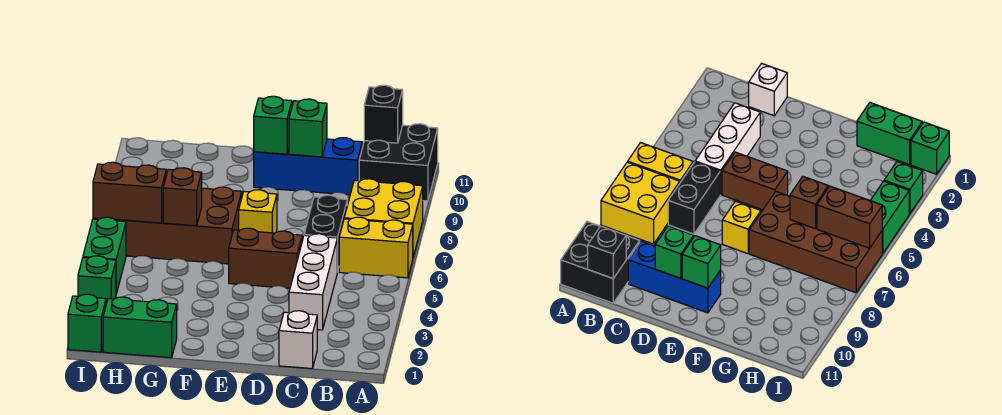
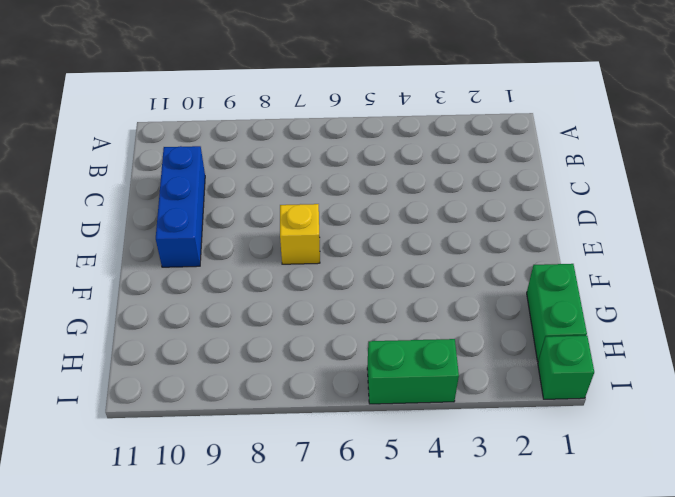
none -> yellow brick A6:B6 level 1
none -> yellow brick A7:B8 level 1
none -> black brick A10:B11 level 1

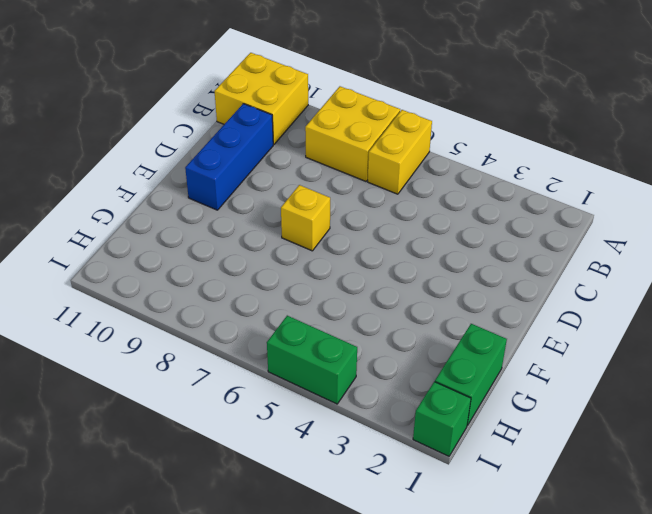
yellow brick A10:B11 level 1 -> black brick A10:B11 level 1
none -> white brick C1 level 1
none -> white brick C3:C5 level 1
none -> black brick C6:C7 level 1

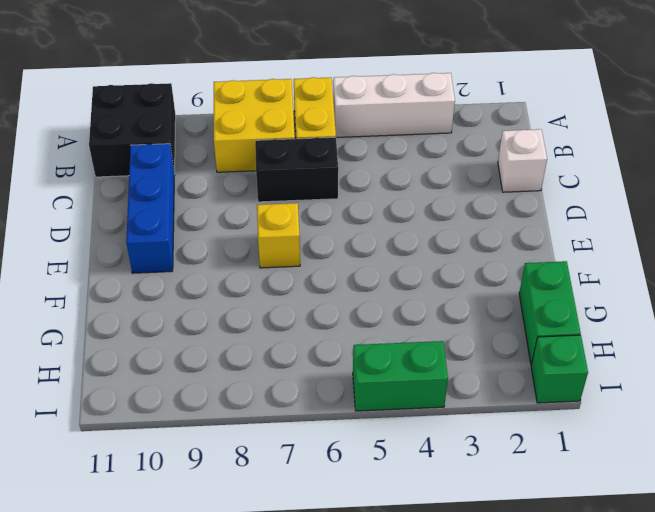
white brick A3:A5 level 1 -> white brick C3:C5 level 1
none -> brown brick D5:E5 level 1
none -> brown brick F6:I7 level 1
none -> green brick I3 level 1

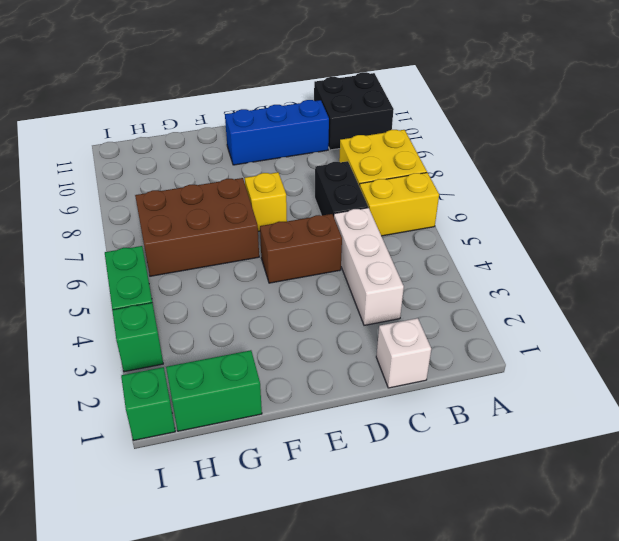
brown brick F6:H7 level 1 -> brown brick F6:I7 level 1
none -> black brick B11 level 2
none -> green brick D10 level 2
none -> green brick E10 level 2

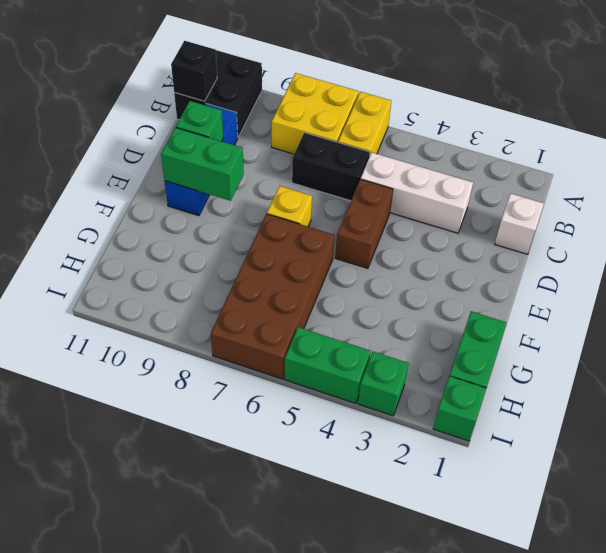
green brick E9:E10 level 2 -> green brick E10 level 2
none -> brown brick G6 level 2
none -> brown brick H6:I6 level 2

